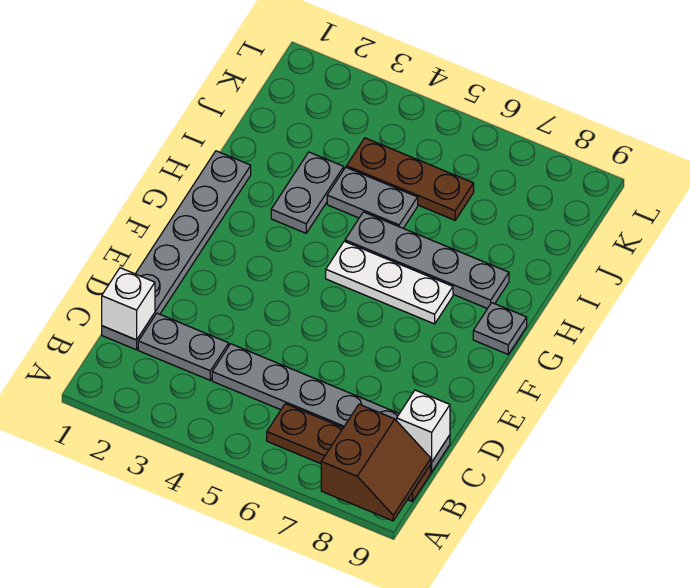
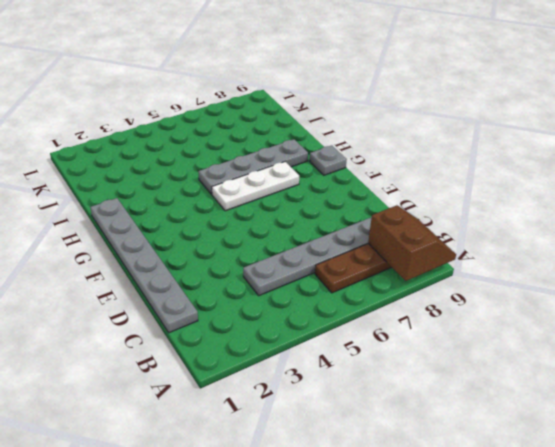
none -> grey plate C2:C3 level 1
none -> grey plate H3:I3 level 1
none -> grey plate I4:I5 level 1

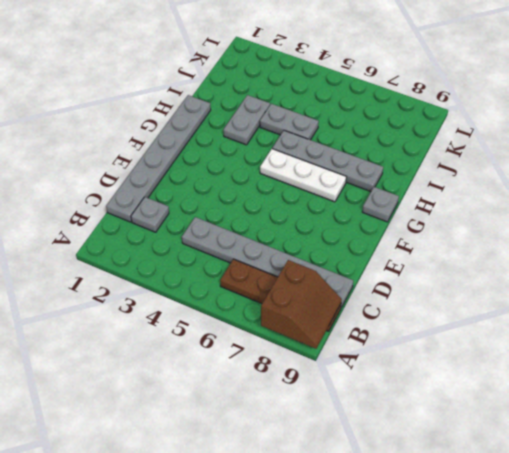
grey plate C2 level 1 -> grey plate C2:C3 level 1
none -> brown plate J4:J6 level 1
none -> white brick C1 level 2
none -> white brick C9 level 2

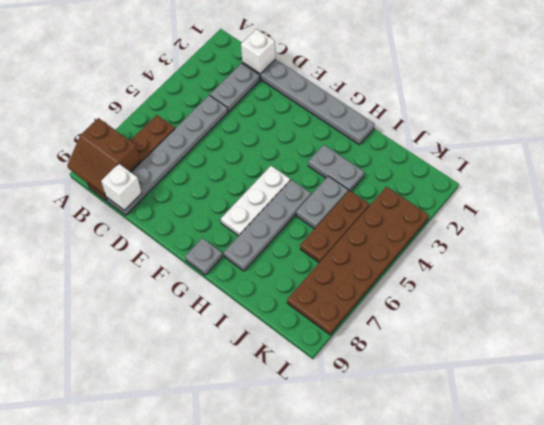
brown plate K3:L8 level 1 -> none

